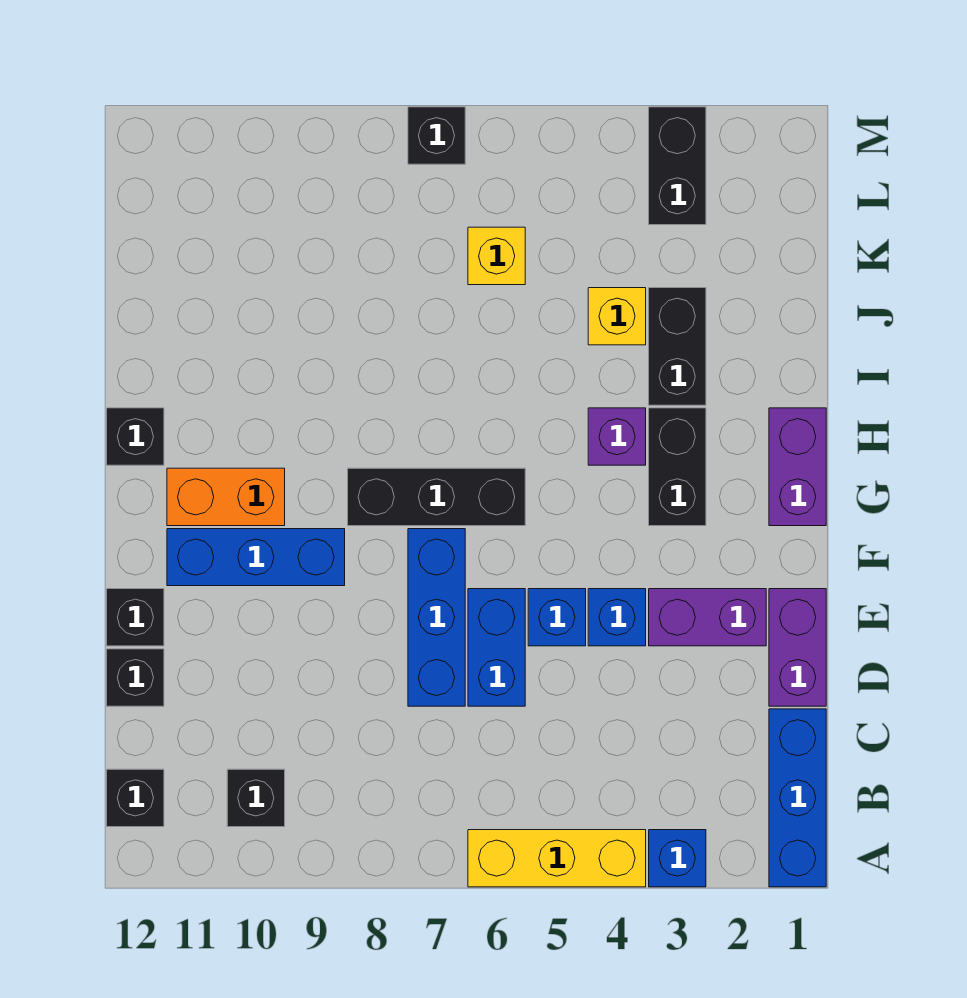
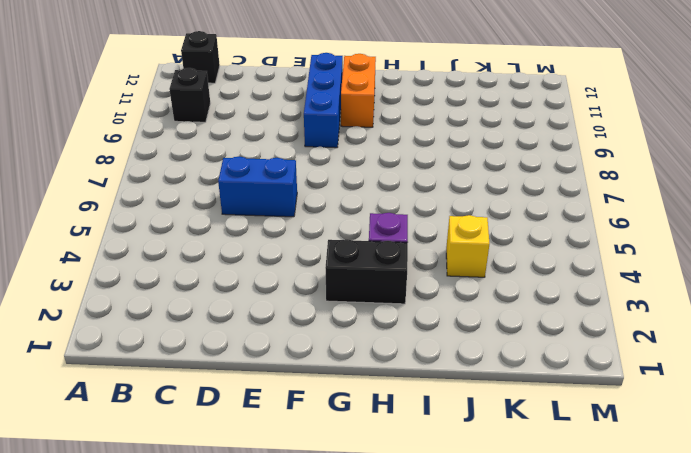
none -> blue brick A1:C1 level 1
none -> blue brick A3 level 1
none -> yellow brick A4:A6 level 1

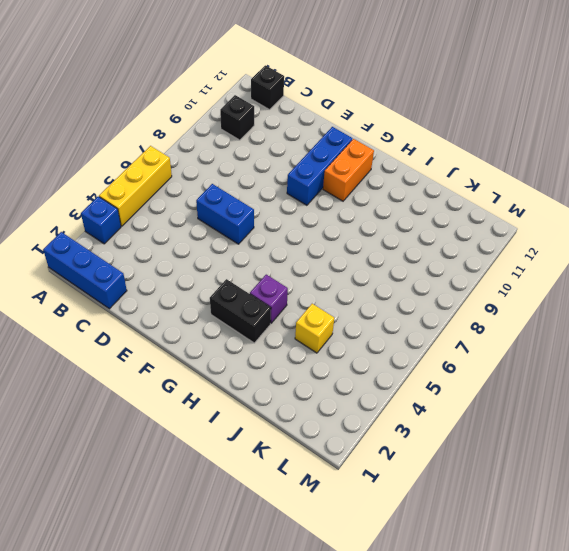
none -> purple brick D1:E1 level 1
none -> blue brick D7:F7 level 1
none -> black brick D12 level 1

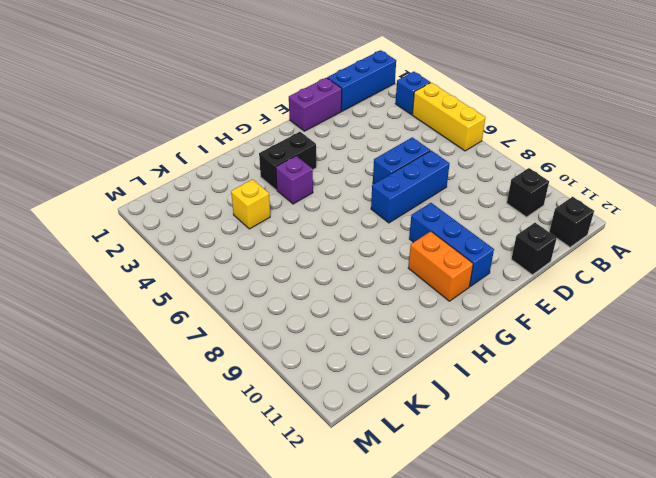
none -> purple brick E2:E3 level 1
none -> blue brick E4 level 1
none -> blue brick E5 level 1

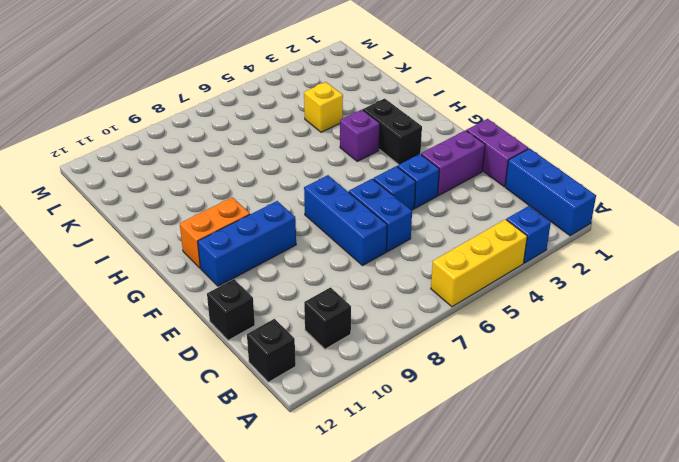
none -> black brick E12 level 1
none -> purple brick G1:H1 level 1
none -> black brick G6:G8 level 1

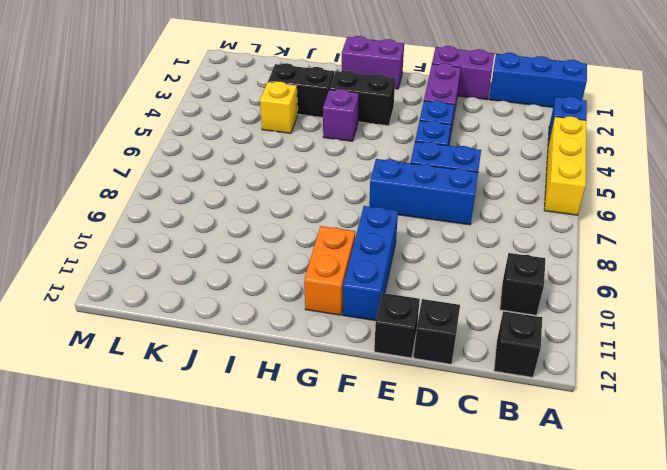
none -> black brick G6:G8 level 1
none -> black brick H12 level 1
none -> yellow brick K6 level 1

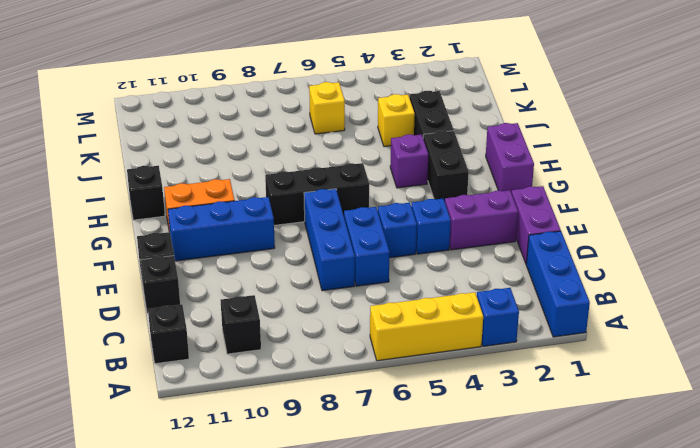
none -> black brick L3:M3 level 1
none -> black brick M7 level 1

